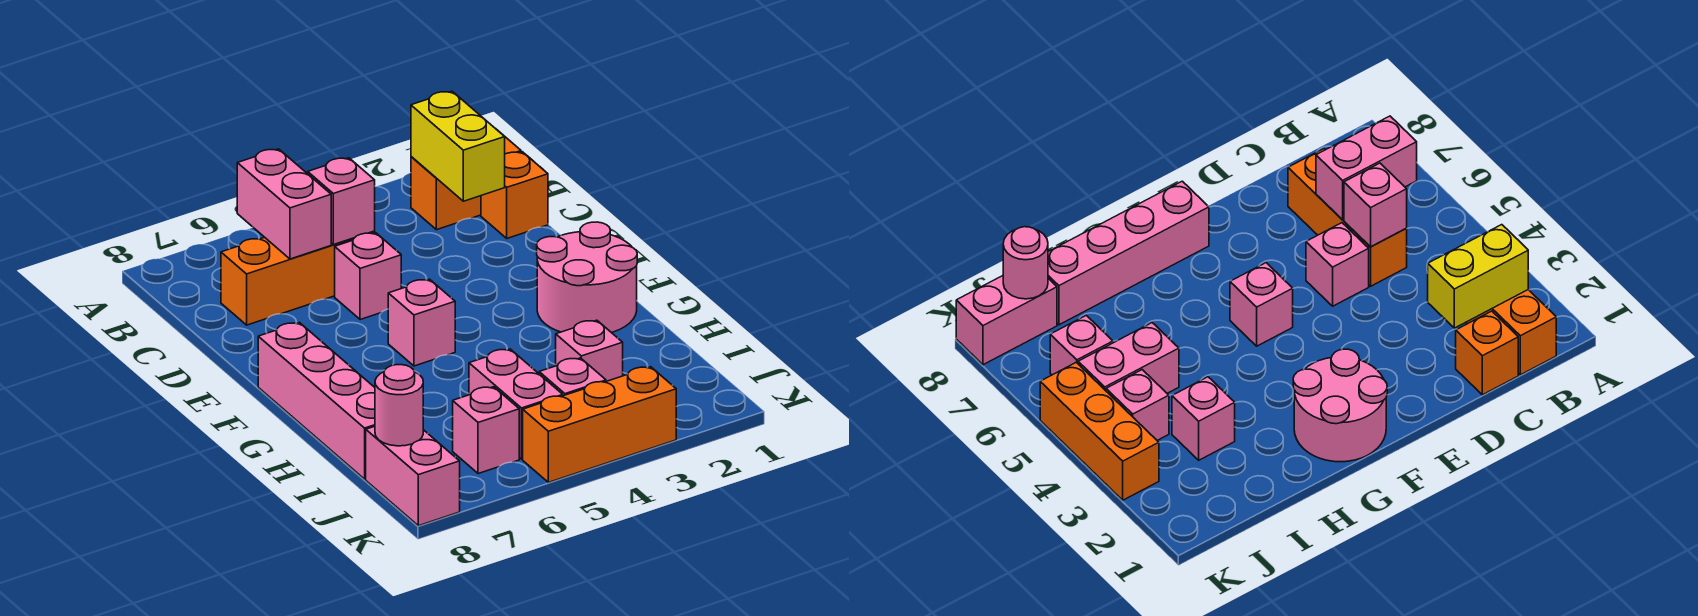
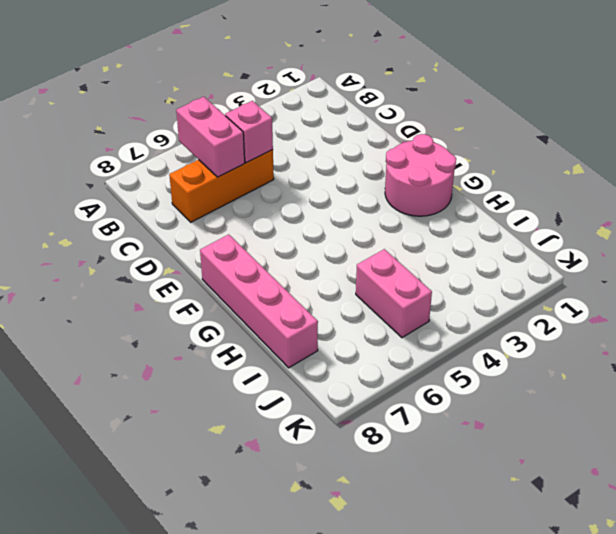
none -> orange brick B1:B2 level 1
none -> orange brick C1 level 1
none -> pink brick D5 level 1

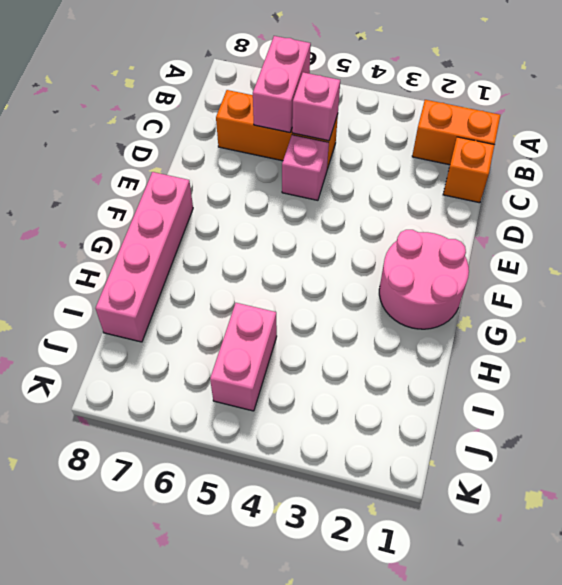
none -> pink brick F5 level 1
none -> pink brick I3 level 1
none -> pink brick J4 level 1

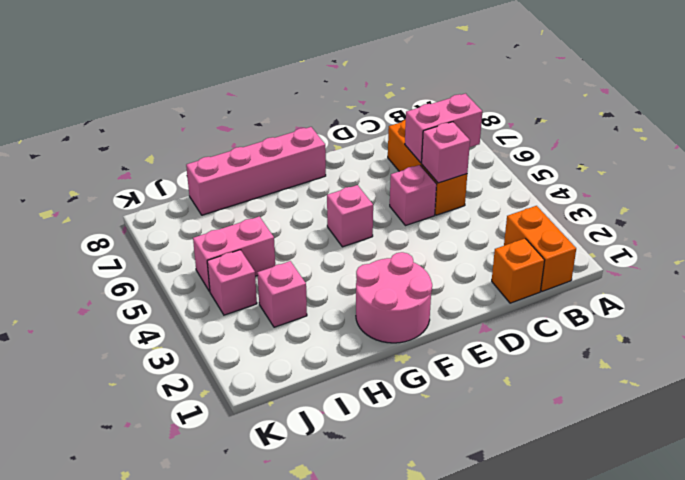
none -> pink brick J6 level 1
none -> pink brick J8:K8 level 1
none -> orange brick K3:K5 level 1

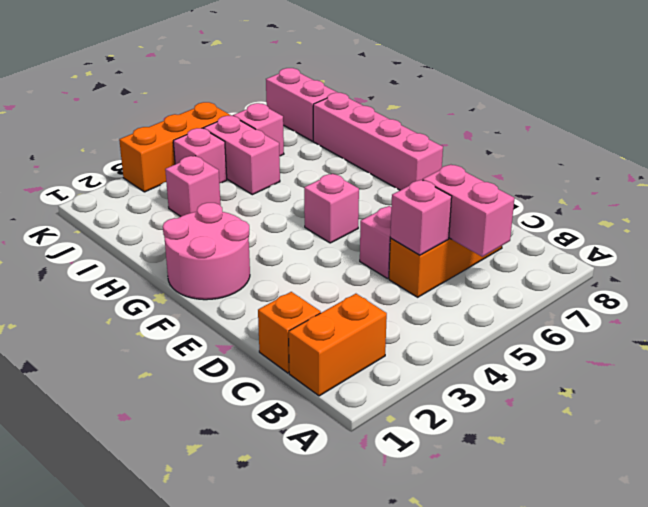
none -> yellow brick B2:C2 level 2
none -> pink round brick J8 level 2

